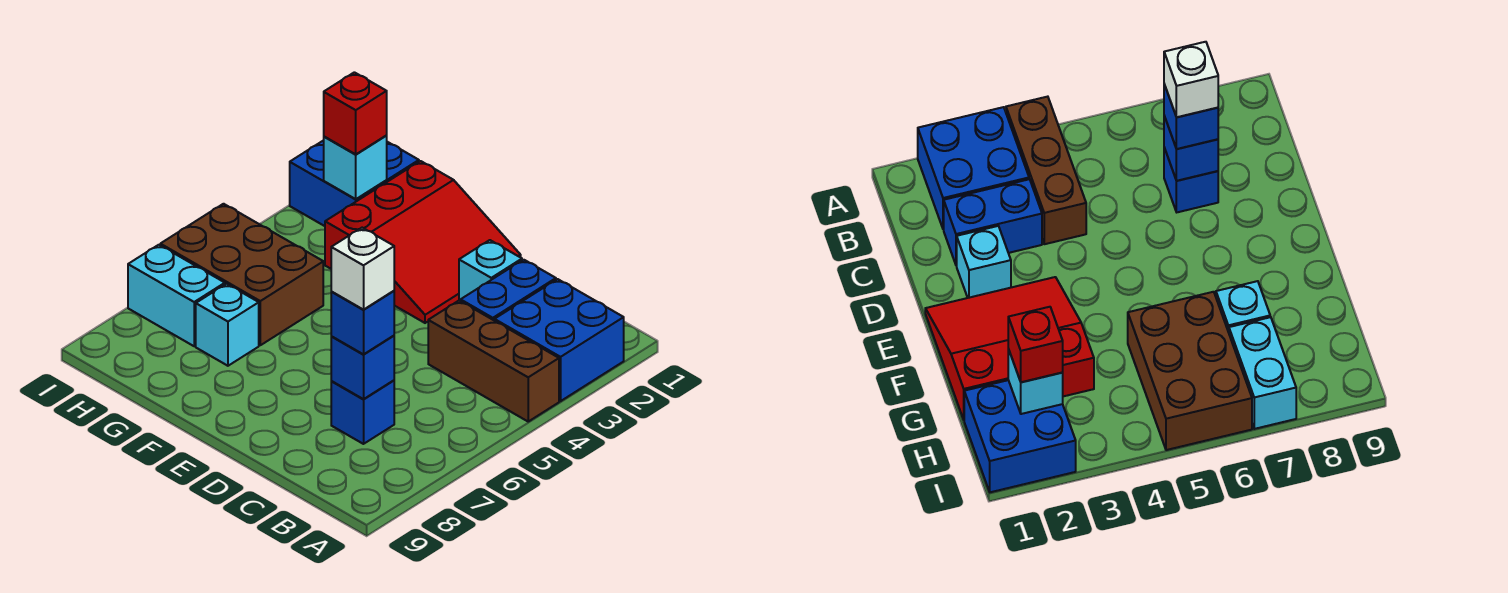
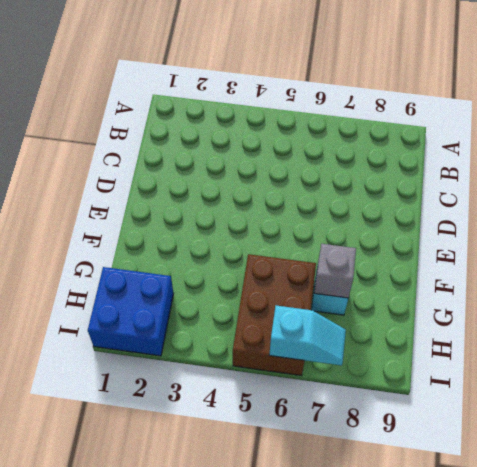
grey brick G7 level 2 -> none
cyan slope I6:I7 level 2 top 6 -> none
none -> blue brick A2:B3 level 1
none -> brown brick A4:C4 level 1
none -> blue brick C2:C3 level 1

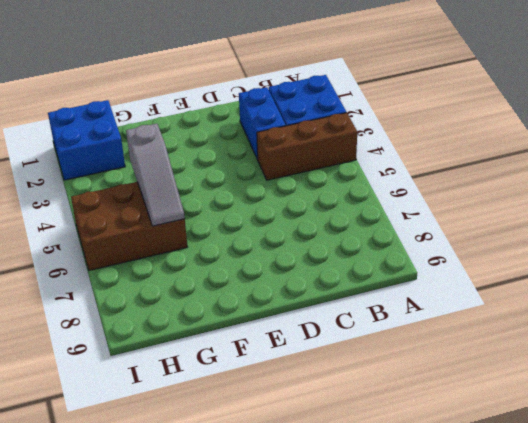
grey slope G4:G6 level 2 top 4 -> none
none -> blue brick C7 level 1
none -> cyan brick D2 level 1
none -> red slope E1:G3 level 1 top G

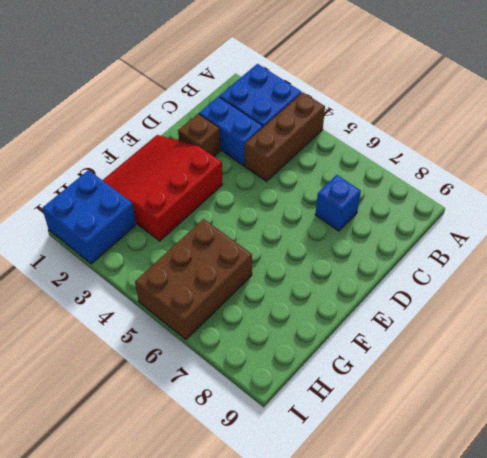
brown brick D2 level 1 -> cyan brick D2 level 1
red slope E1:G3 level 1 top 3 -> red slope E1:G3 level 1 top G
none -> cyan brick G7 level 1
none -> cyan brick H7:I7 level 1
none -> blue brick C7 level 2

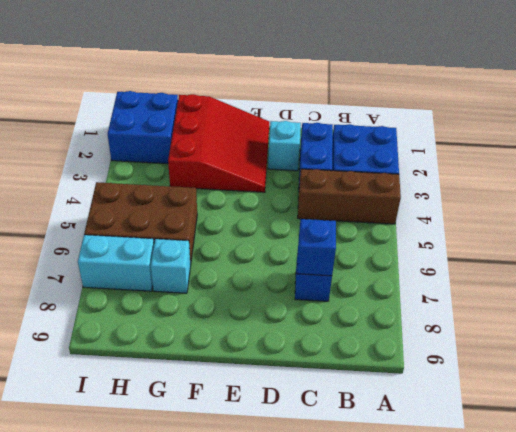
none -> cyan brick H2 level 2
none -> blue brick C7 level 3
none -> red brick H2 level 3

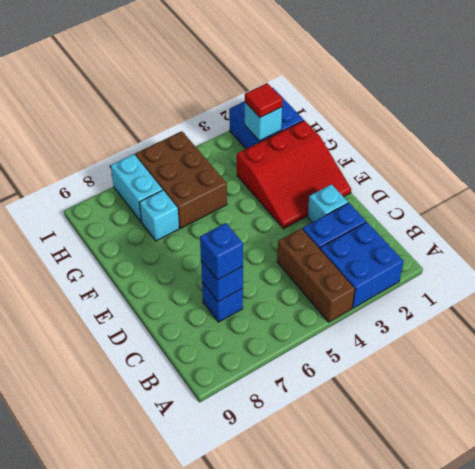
red tile H2 level 3 -> red brick H2 level 3
none -> white brick C7 level 4

